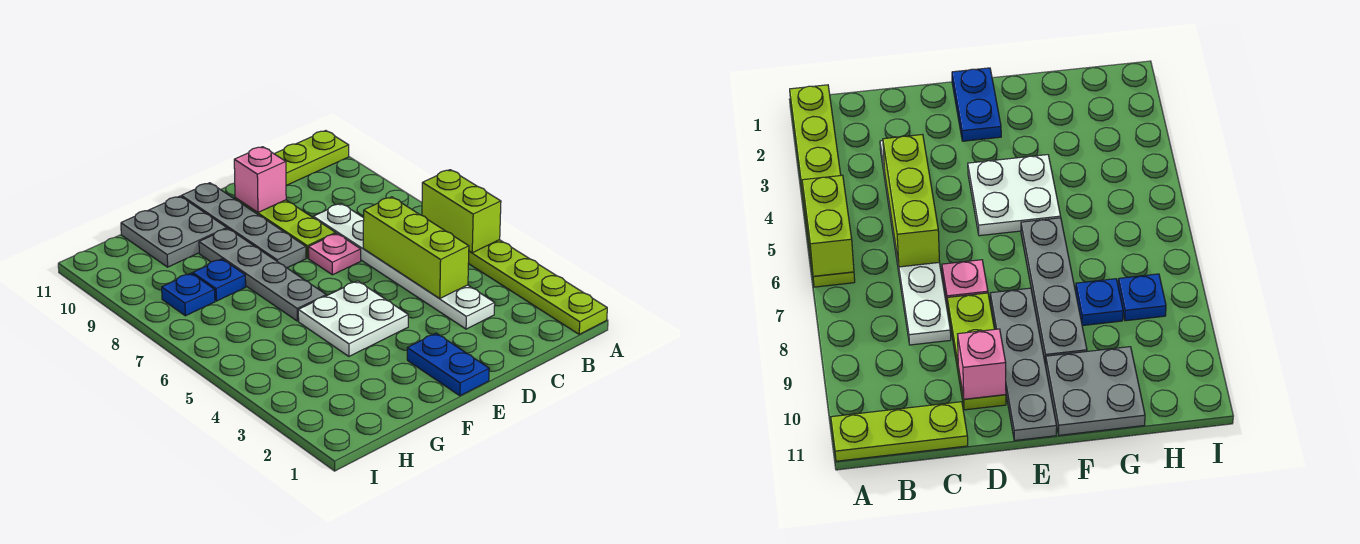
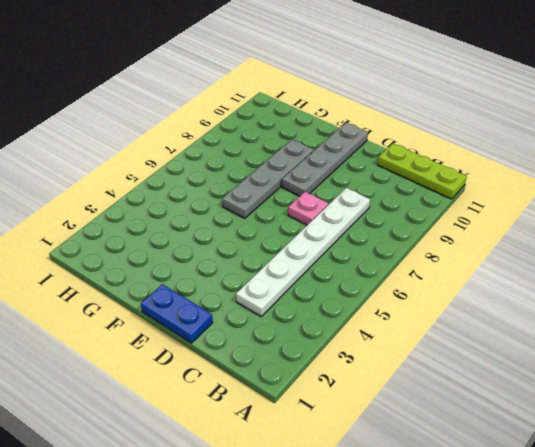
blue plate D1:E1 level 1 -> blue plate E1:E2 level 1
none -> lime plate A1:A6 level 1
none -> lime plate D8:D10 level 1
none -> white plate E4:F5 level 1

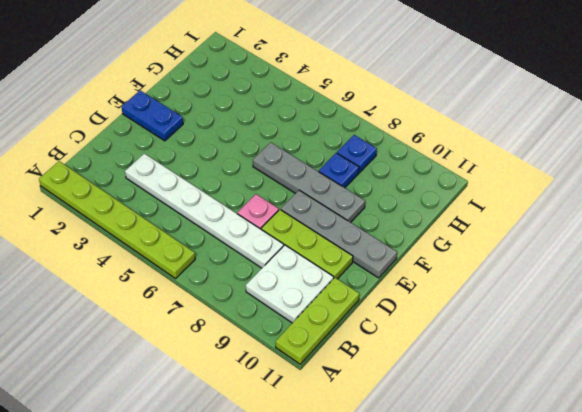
white plate B9:C10 level 1 -> white plate E4:F5 level 1
none -> grey plate F10:G11 level 1
none -> lime brick A5:A6 level 2
none -> lime brick C4:C6 level 2

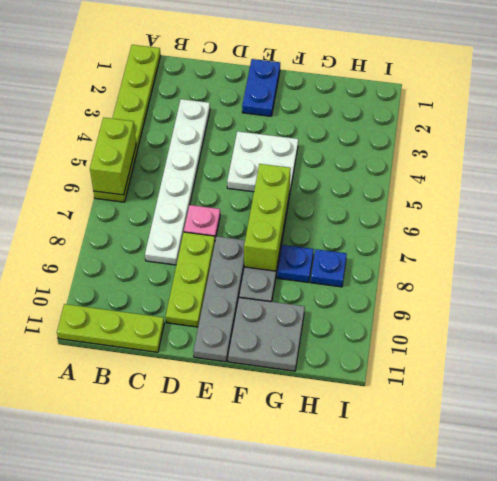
lime brick F6:F8 level 2 -> lime brick C4:C6 level 2
none -> pink brick D10 level 2

